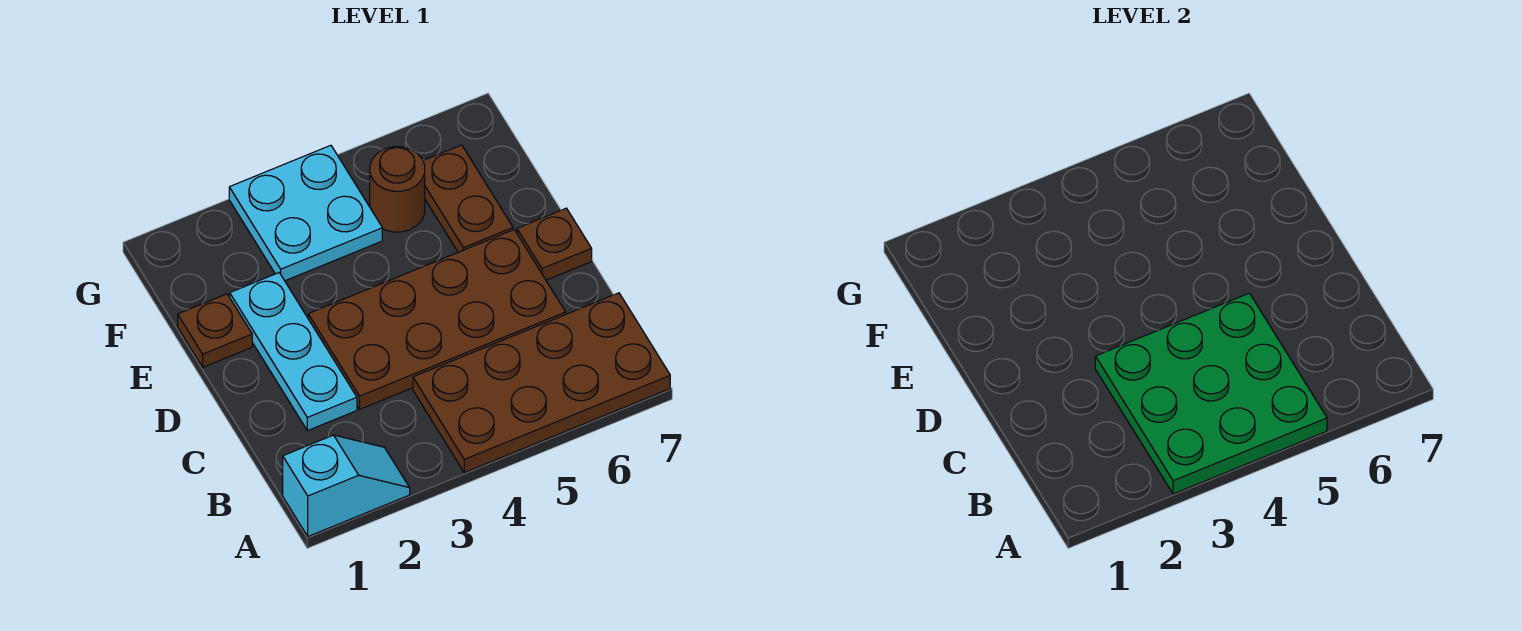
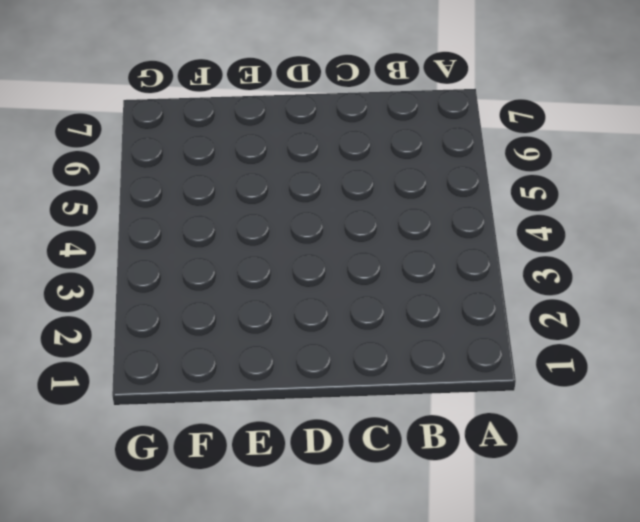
none -> cyan slope A1:A2 level 1 top 1
none -> brown plate A4:B7 level 1

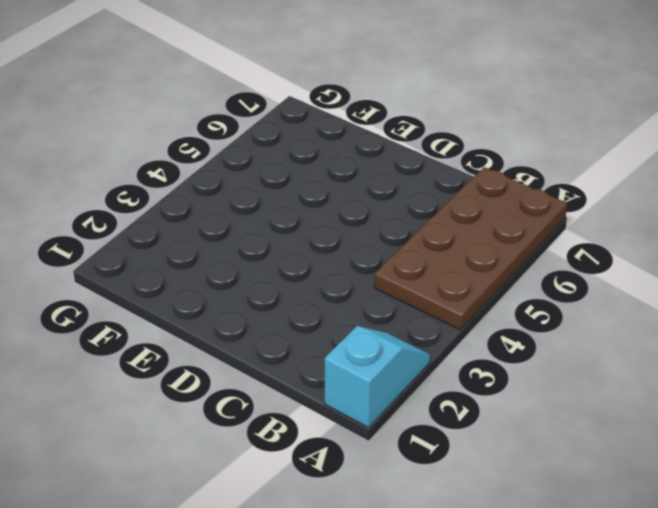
none -> cyan plate C2:E2 level 1
none -> brown plate C3:D6 level 1

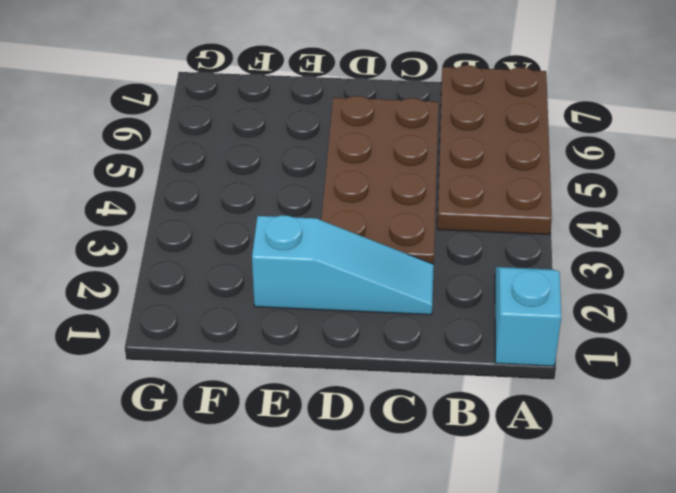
cyan slope C2:E2 level 1 top E -> cyan plate C2:E2 level 1
none -> brown plate D7 level 1
none -> brown plate E1 level 1

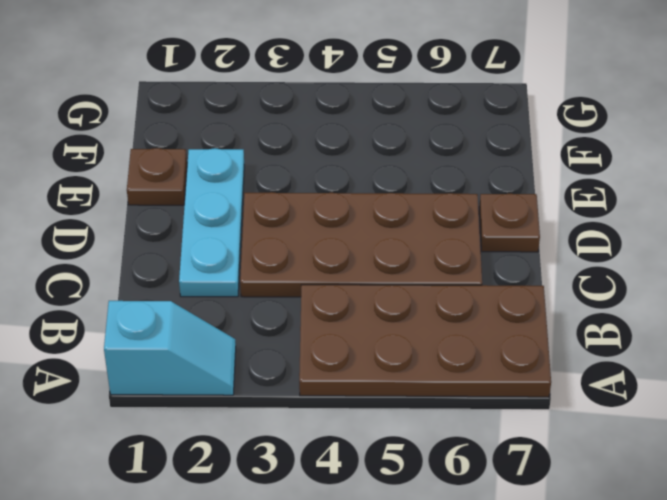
none -> brown plate E6:F6 level 1
none -> cyan plate F3:G4 level 1

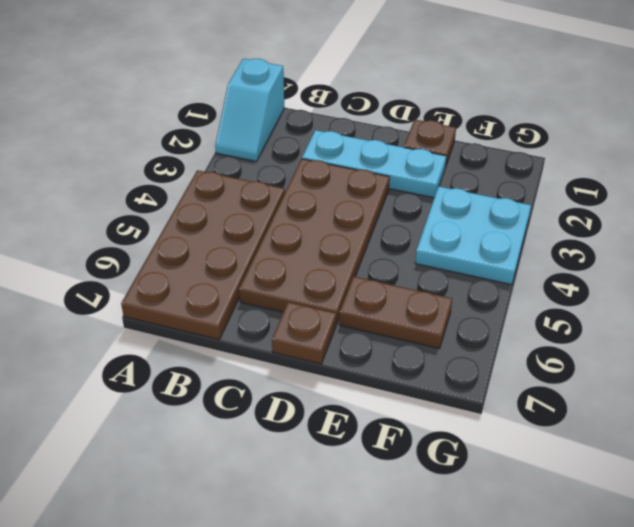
none -> brown round brick F5 level 1
none -> green plate A3:C5 level 2

